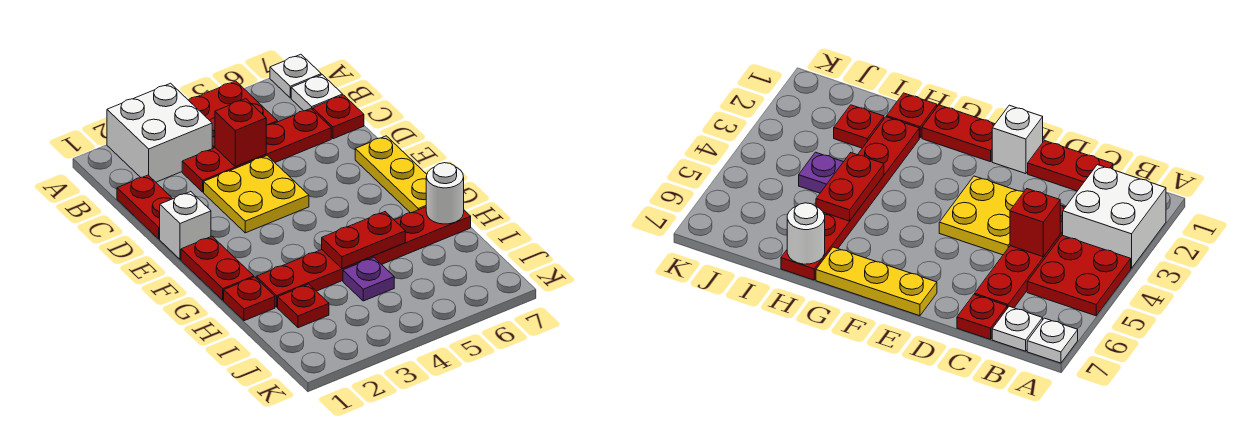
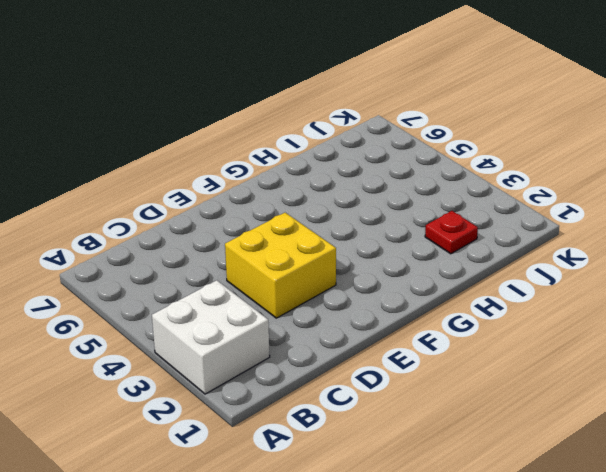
yellow brick D3:E4 level 1 -> yellow plate D3:E4 level 1
none -> red plate A4:B5 level 1
none -> white plate A7 level 1
none -> white plate B7 level 1

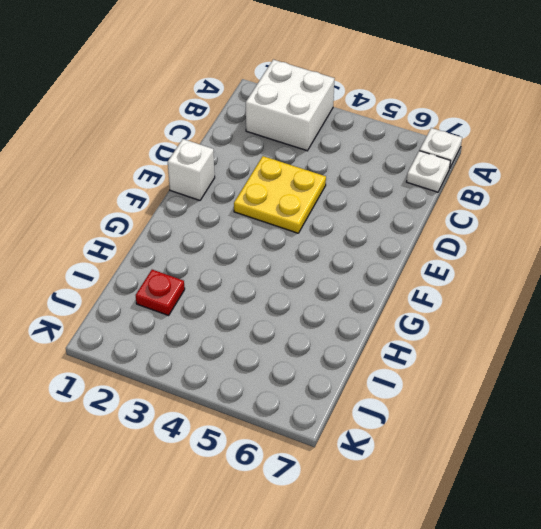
none -> red plate A4:B5 level 1
none -> red plate C1:D1 level 1
none -> red plate C3:C6 level 1

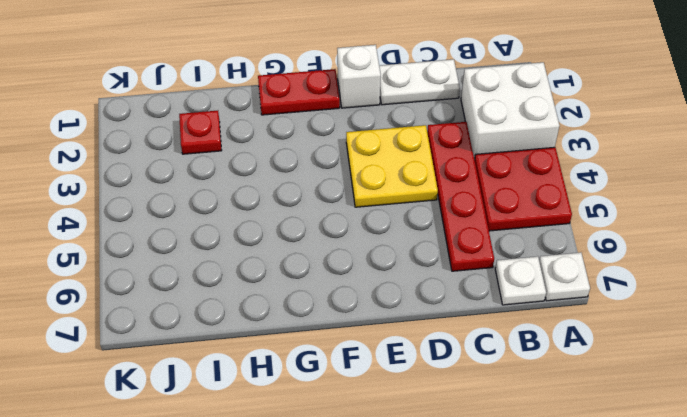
white plate C1:D1 level 1 -> red plate C1:D1 level 1
none -> red plate C7 level 1
none -> yellow plate E7:G7 level 1
none -> red plate H1 level 1

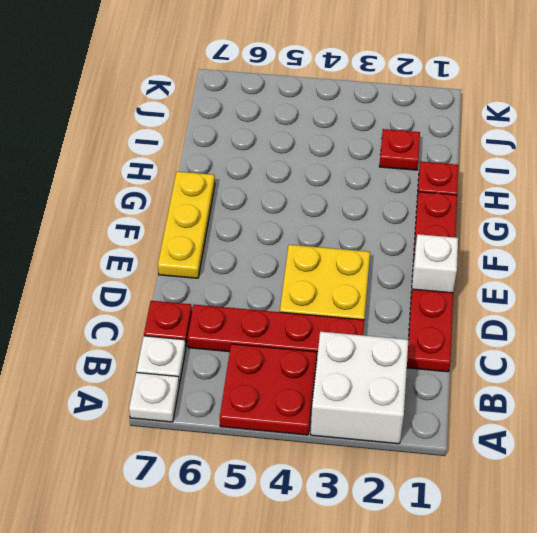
none -> red plate H2:H7 level 1
none -> purple plate I4 level 1
none -> red brick C4 level 2

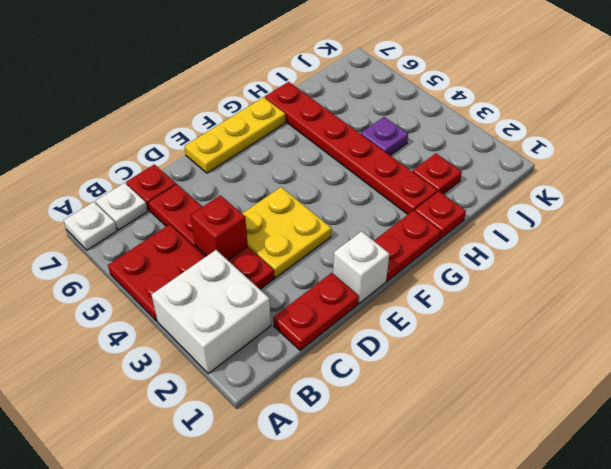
none -> red plate H4:H5 level 2
none -> white round brick H7 level 2

